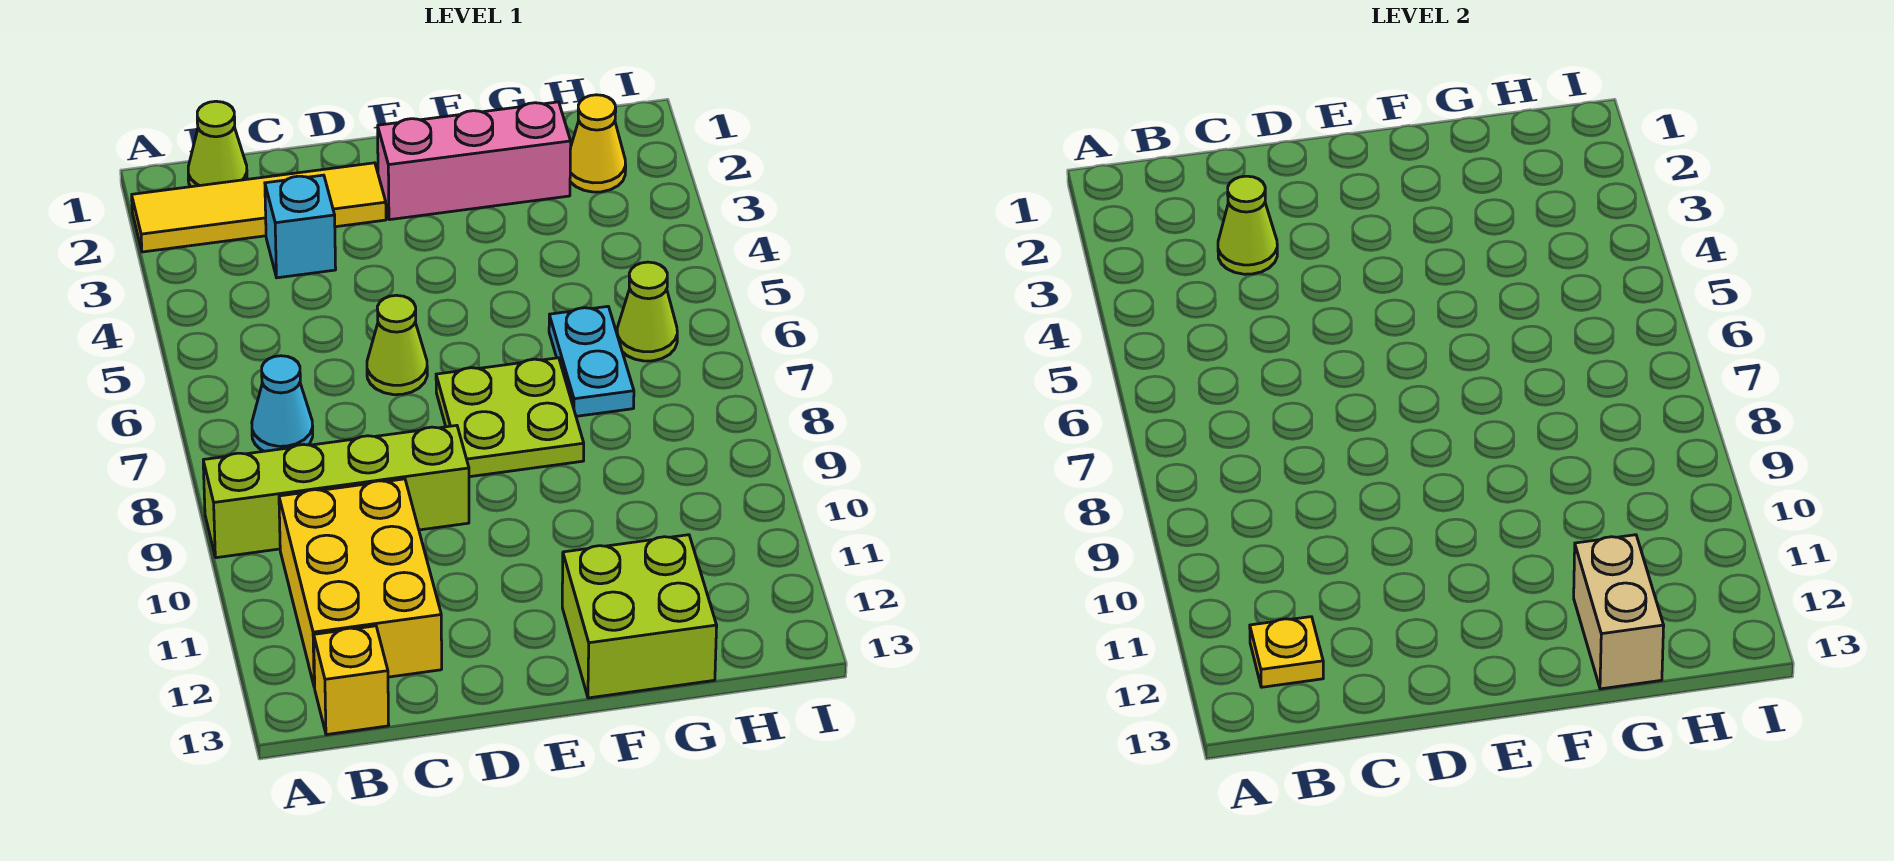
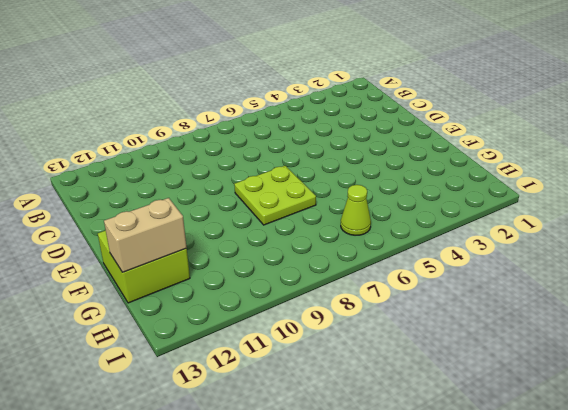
none -> yellow tile A2:D2 level 1
none -> lime brick A9:D9 level 1
none -> lime cone B1 level 1

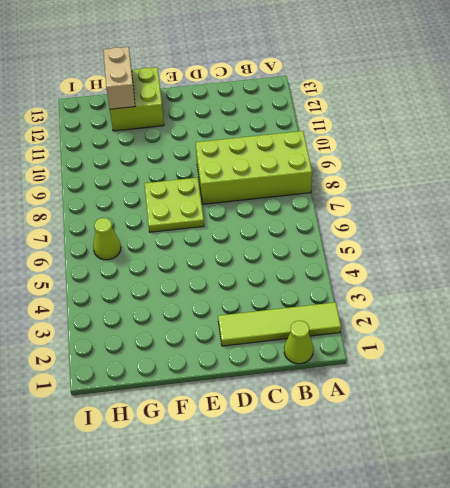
lime tile A2:D2 level 1 -> yellow tile A2:D2 level 1
lime brick A8:D9 level 1 -> lime brick A9:D9 level 1
none -> cyan cone B7 level 1
none -> yellow brick B10:C12 level 1
none -> yellow brick B13 level 1

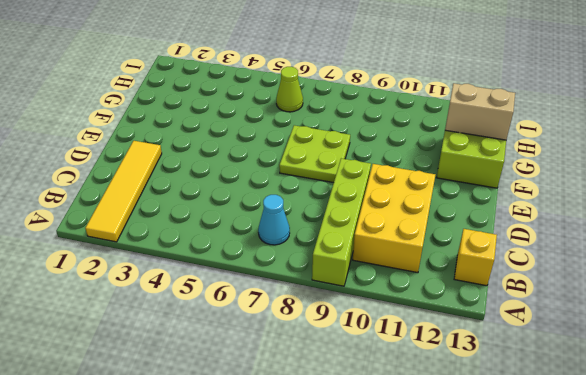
yellow brick B10:D11 level 1 -> yellow brick B10:C12 level 1
none -> lime cone B1 level 1
none -> cyan brick C3 level 1
none -> lime cone D6 level 1

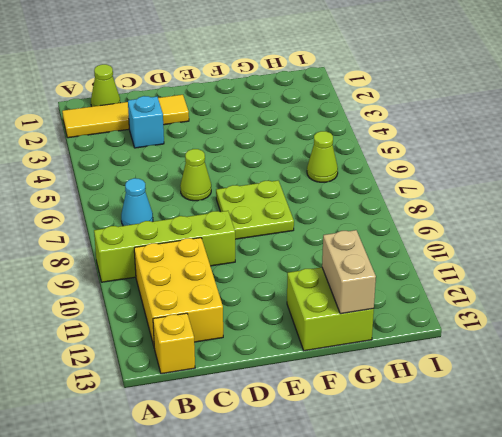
none -> pink brick E2:G2 level 1
none -> cyan plate G6:G7 level 1
none -> yellow cone H2 level 1

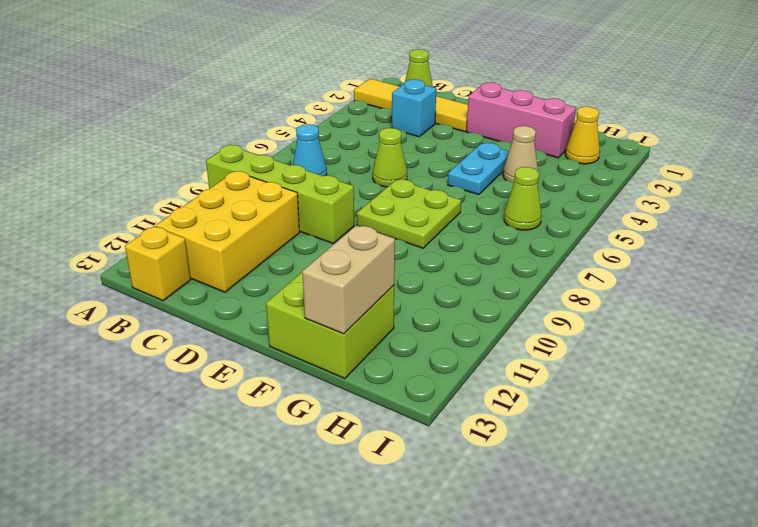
cyan plate F4:F5 level 1 -> cyan plate G6:G7 level 1
tan cone G4 level 1 -> none
none -> yellow plate B12 level 2
none -> lime cone C3 level 2

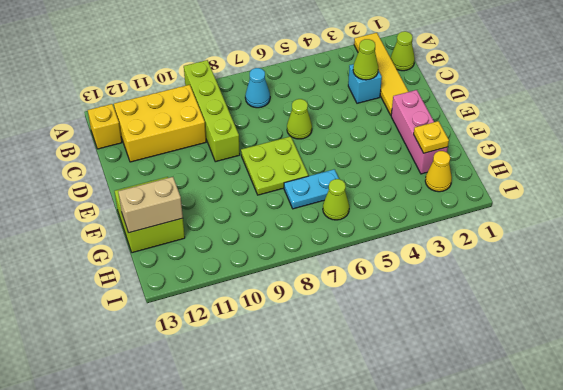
yellow plate G2 level 2 -> yellow plate B12 level 2

